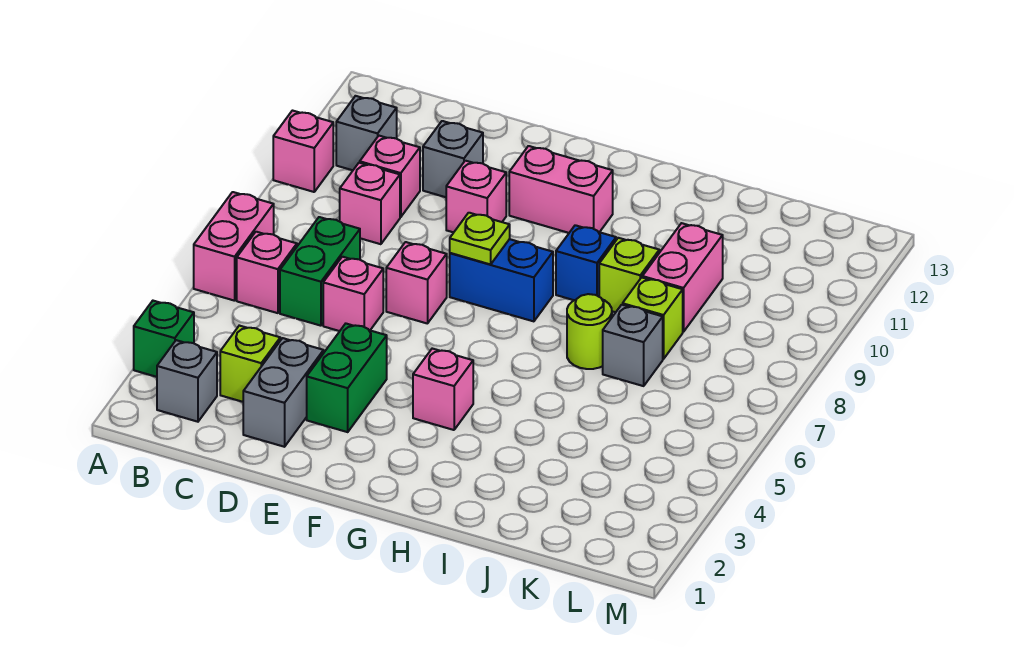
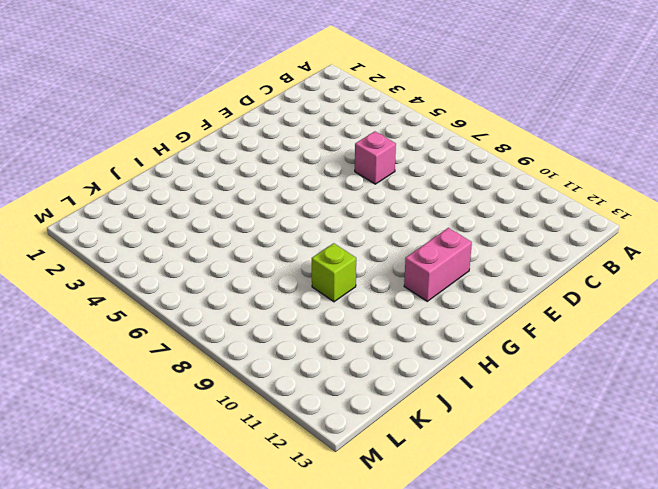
none -> green brick A3 level 1
none -> pink brick A6:A7 level 1
none -> pink brick A10 level 1

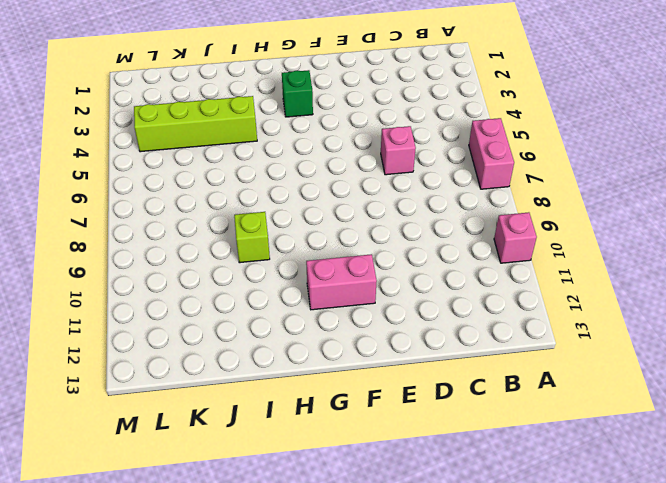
green brick G3 level 1 -> green brick A3 level 1
lime brick I4:L4 level 1 -> none
none -> grey brick B2 level 1
none -> pink brick B6 level 1
none -> grey brick B11 level 1

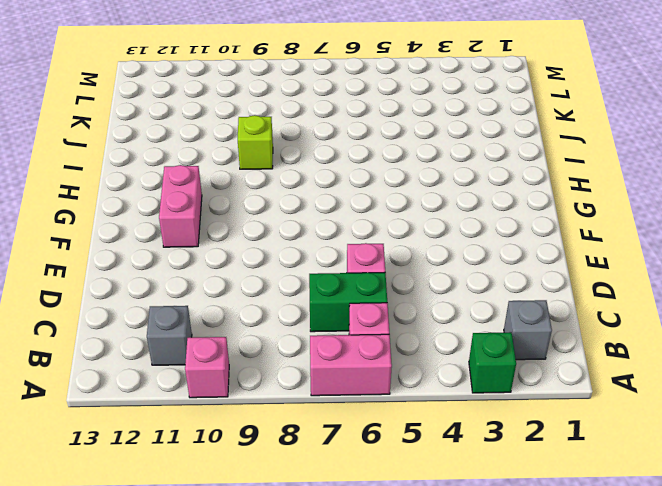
none -> lime brick C3 level 1
none -> pink brick C9 level 1
none -> pink brick C10 level 1

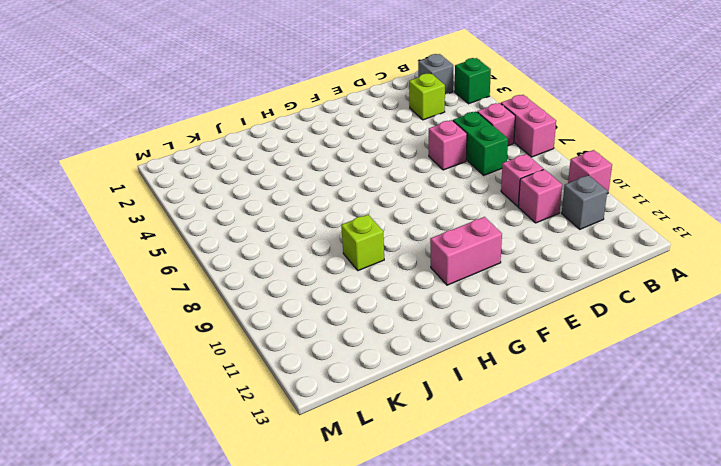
none -> grey brick D2:D3 level 1
none -> grey brick D11 level 1
none -> green brick E3:E4 level 1

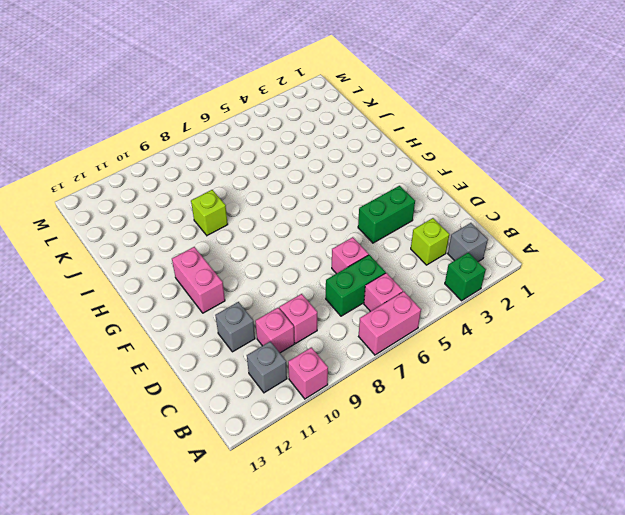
none -> grey brick D2:D3 level 1
none -> pink brick E7 level 1
none -> pink brick E10 level 1

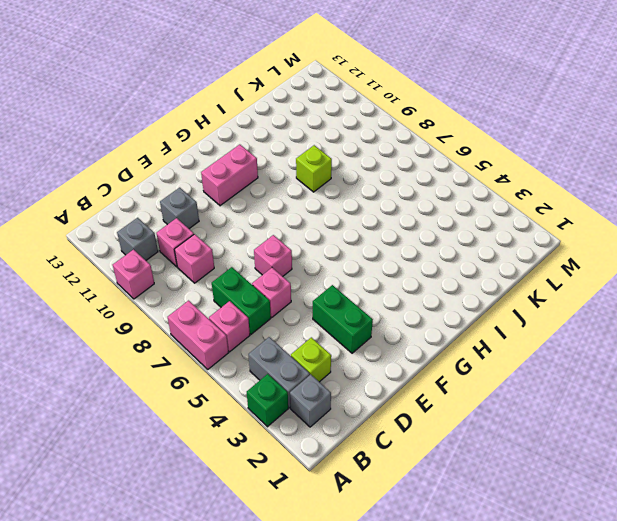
grey brick B3:B4 level 1 -> grey brick D2:D3 level 1
none -> pink brick E10 level 1
none -> blue brick F8:G8 level 1
none -> pink brick G4 level 1

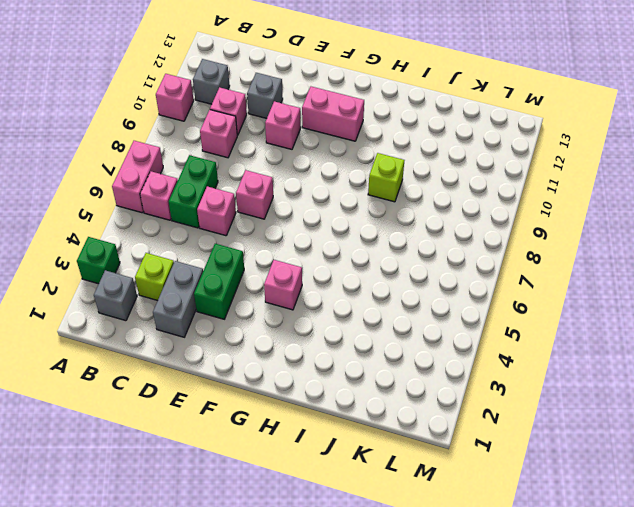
none -> blue brick F8:G8 level 1
none -> blue brick H9 level 1
none -> lime round brick I7 level 1

